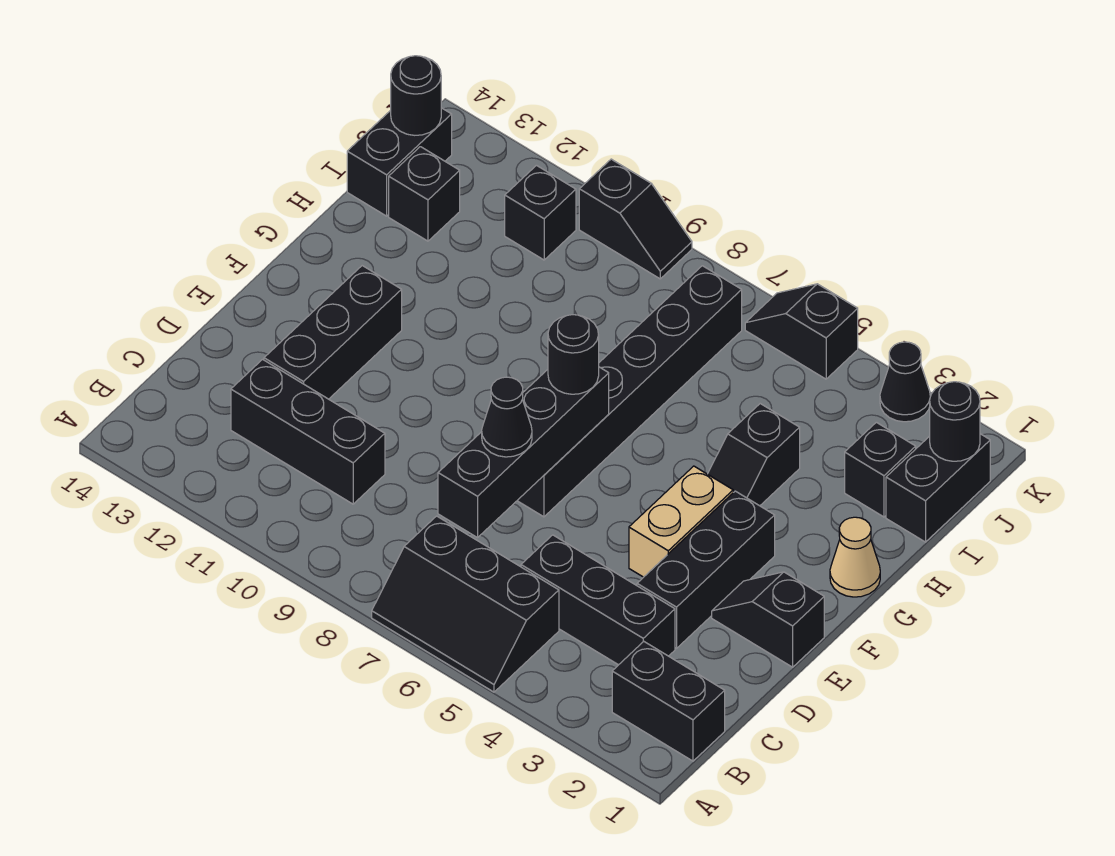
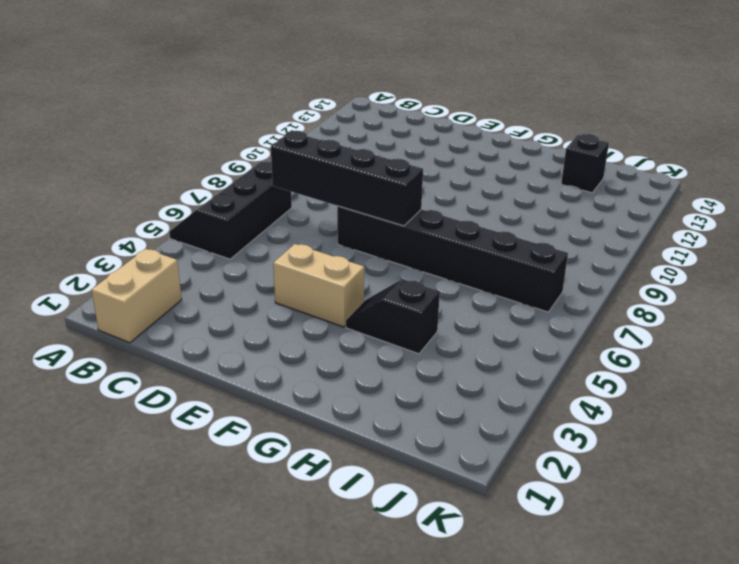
tan brick B1:B2 level 1 -> black brick B1:B2 level 1
none -> black brick C3:C5 level 1
none -> black brick C10:C12 level 1
none -> black brick D3:F3 level 1

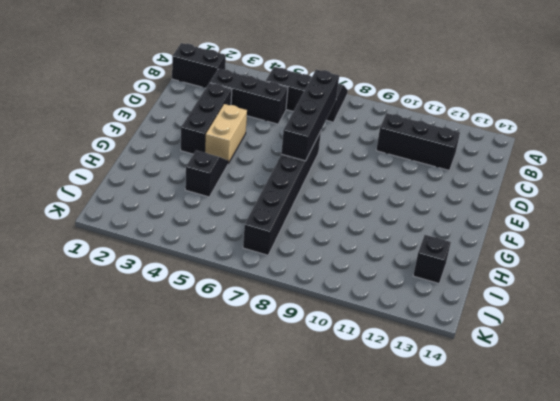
none -> black brick D12:F12 level 1
none -> black slope E1:E2 level 1 top 1
none -> tan cone G1 level 1

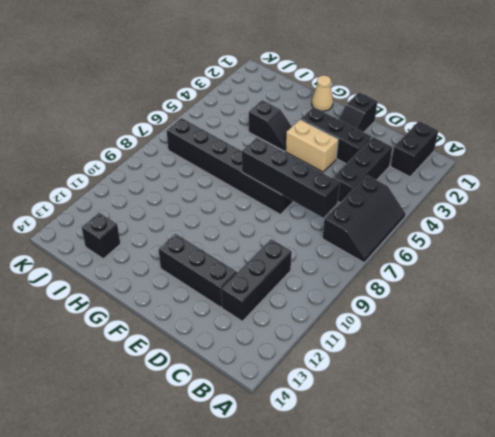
none -> black brick I1:J1 level 1
none -> black brick I2 level 1
none -> black brick I14:J14 level 1

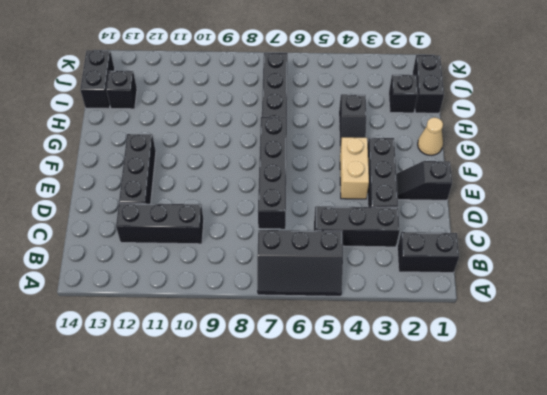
none -> black brick J11 level 1
none -> black cone K3 level 1
none -> black slope K5:K6 level 1 top 5

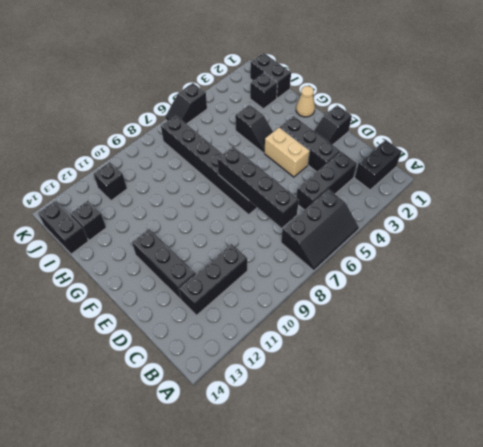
none -> black cone K3 level 1
none -> black slope K9:K10 level 1 top 10
none -> black round brick J1 level 2

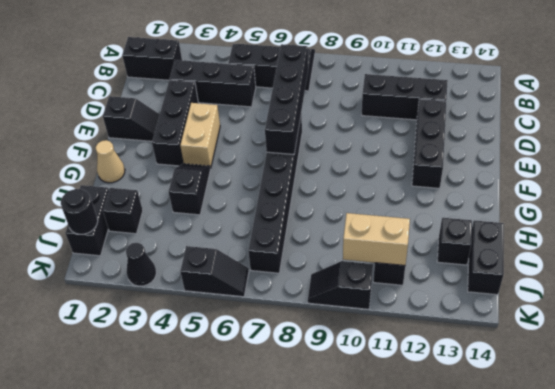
tan brick J10:J11 level 2 -> none
none -> black round brick J14 level 2
none -> black cone D7 level 3
none -> black round brick F7 level 3

